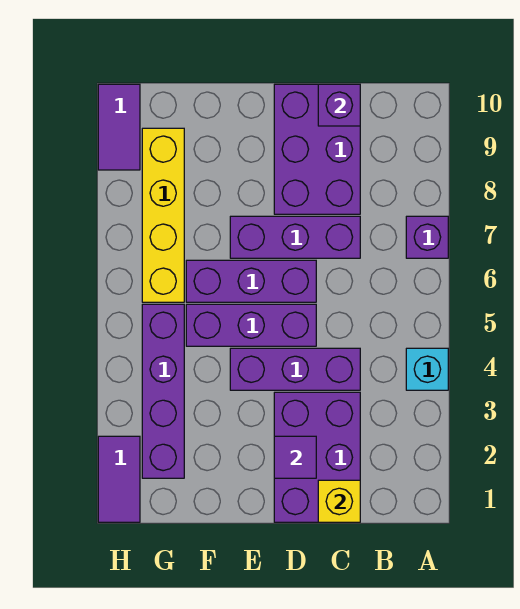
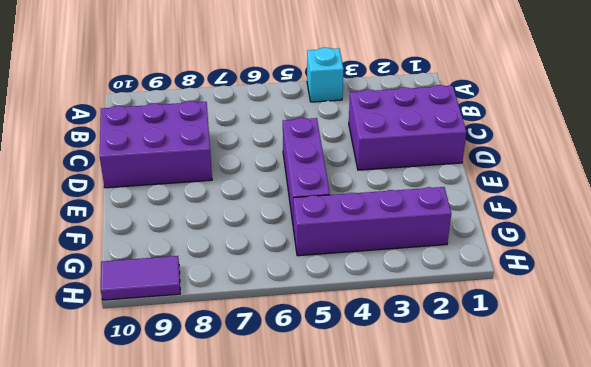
none -> purple brick A7 level 1
none -> purple brick C4:E4 level 1
none -> purple brick C7:E7 level 1

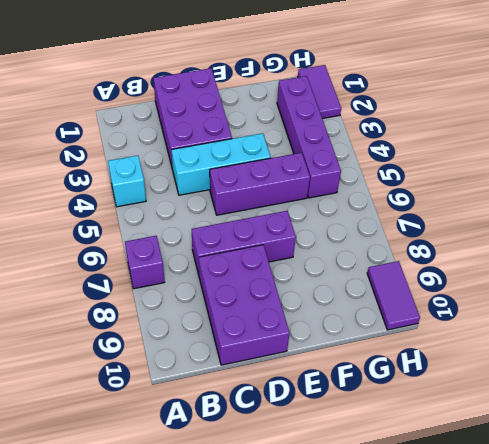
cyan brick C4:E4 level 1 -> purple brick C4:E4 level 1
none -> purple brick D6:F6 level 1
none -> yellow brick G6:G9 level 1
none -> yellow brick C1 level 2

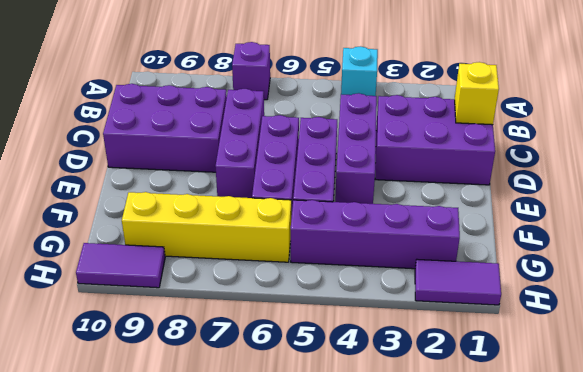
none -> purple brick C10 level 2
none -> purple tile D2 level 2

